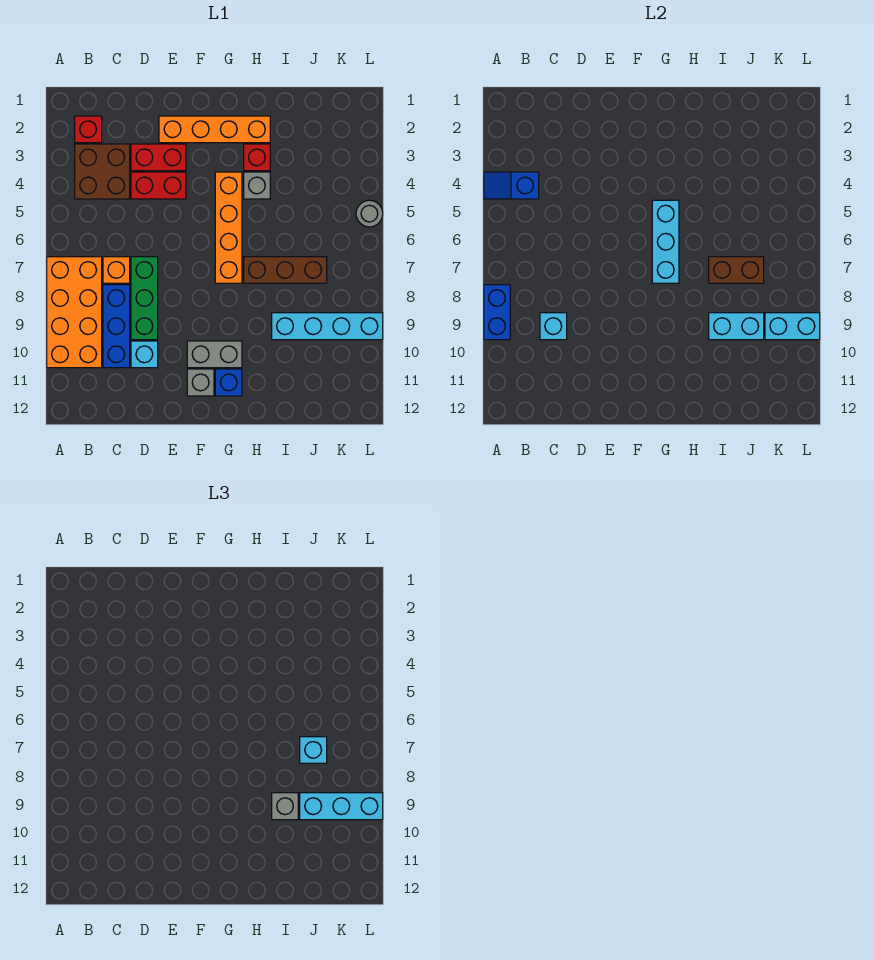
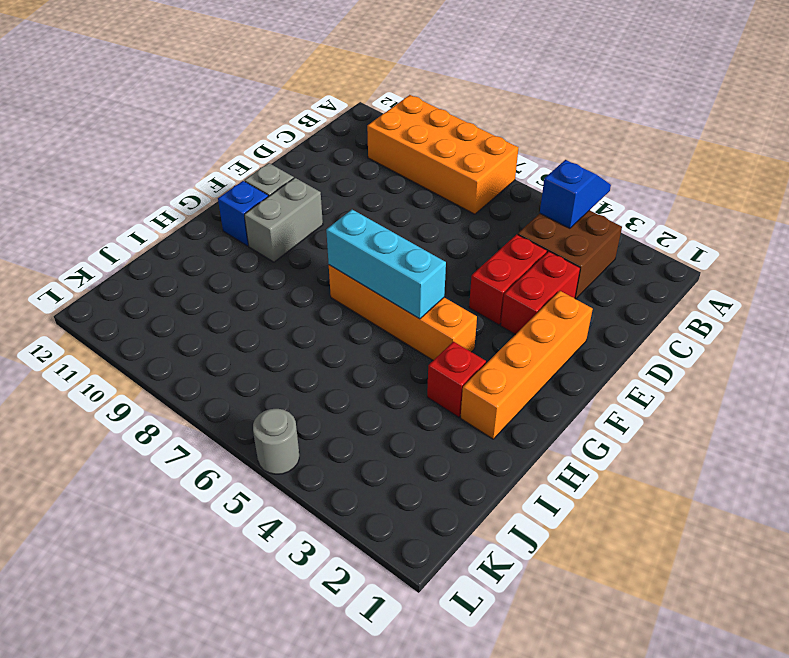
none -> red brick B2 level 1
none -> orange brick C7 level 1
none -> blue brick C8:C10 level 1

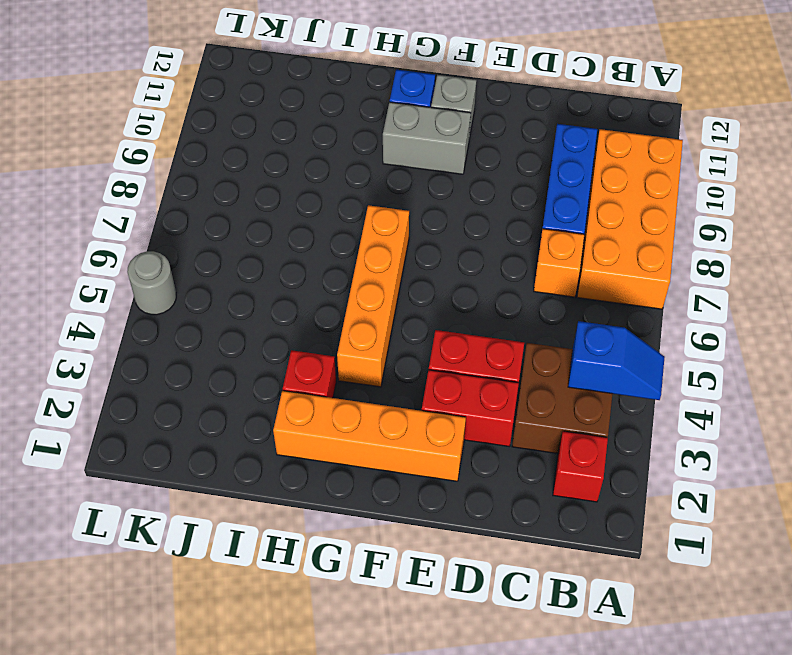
none -> green brick D7:D9 level 1
none -> cyan brick D10 level 1
none -> grey brick H4 level 1

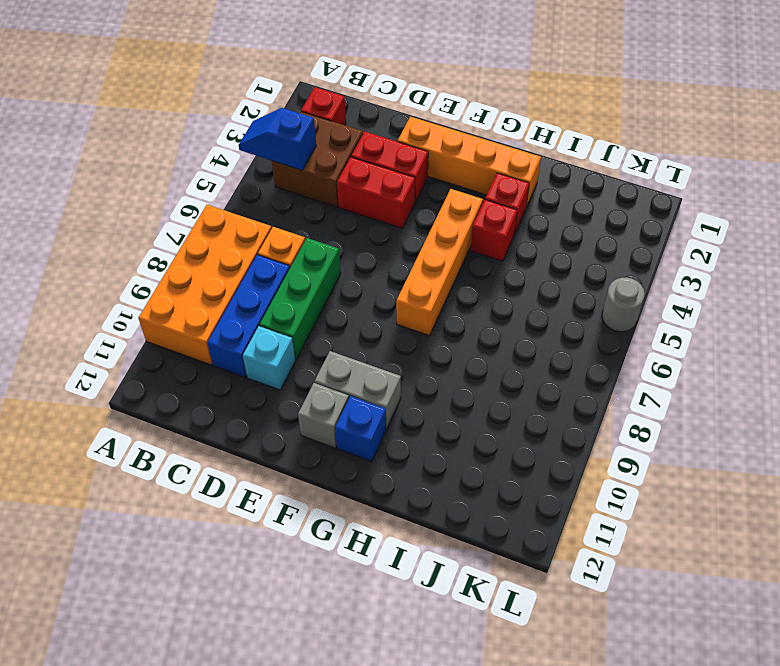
red brick H4 level 1 -> grey brick H4 level 1
none -> brown brick H7:J7 level 1
none -> cyan brick I9:L9 level 1
none -> blue brick A8:A9 level 2

